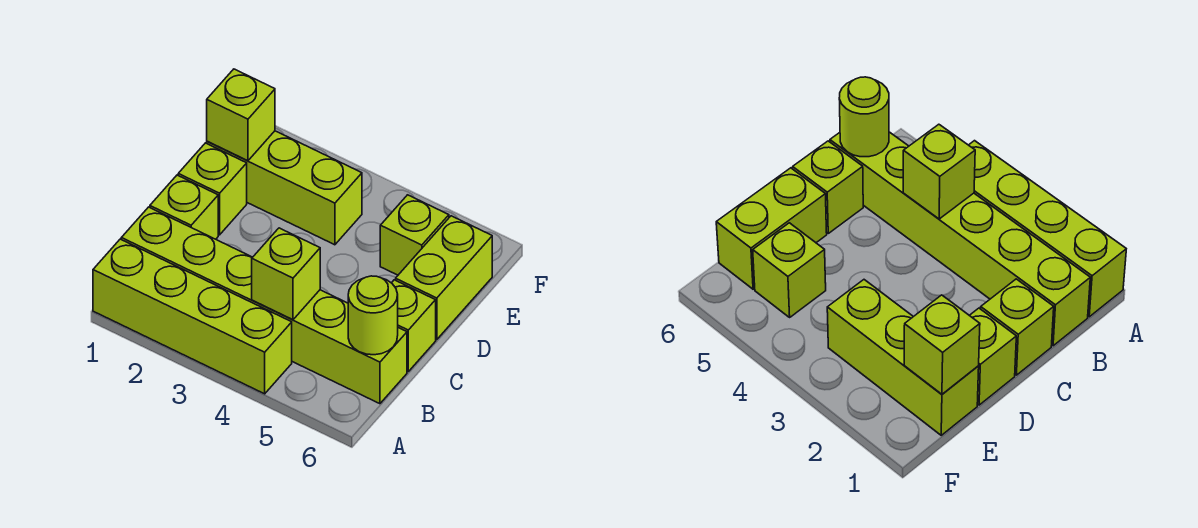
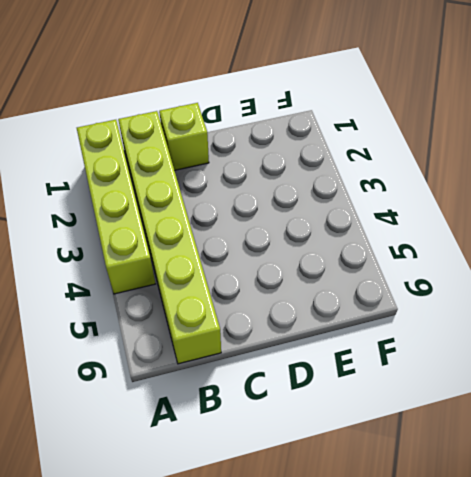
none -> lime brick C6 level 1
none -> lime brick D1 level 1

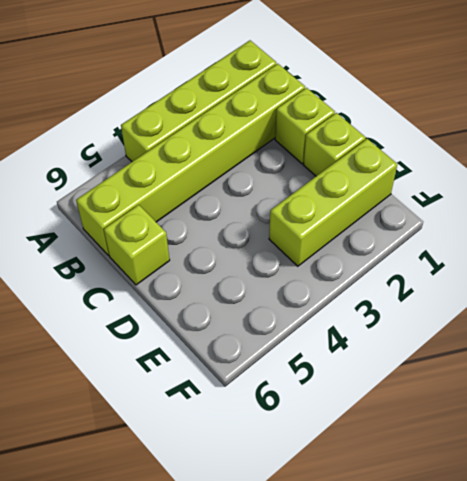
none -> lime brick D6:E6 level 1
none -> lime brick E5 level 1

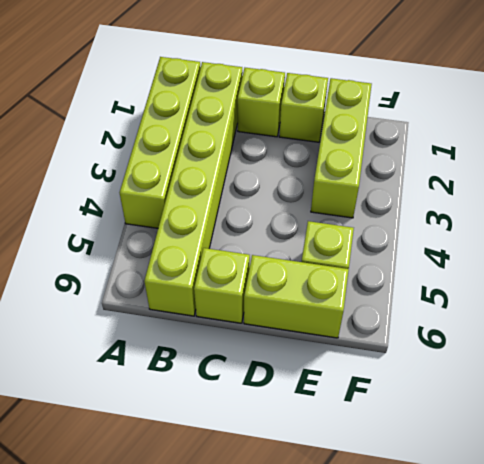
none -> lime brick B4 level 2
none -> lime round brick B6 level 2

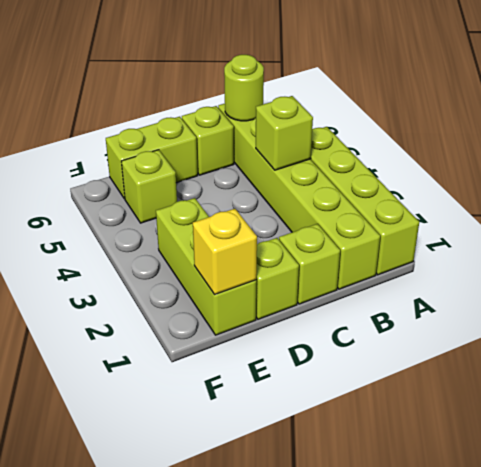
yellow brick E1 level 2 -> lime brick E1 level 2

